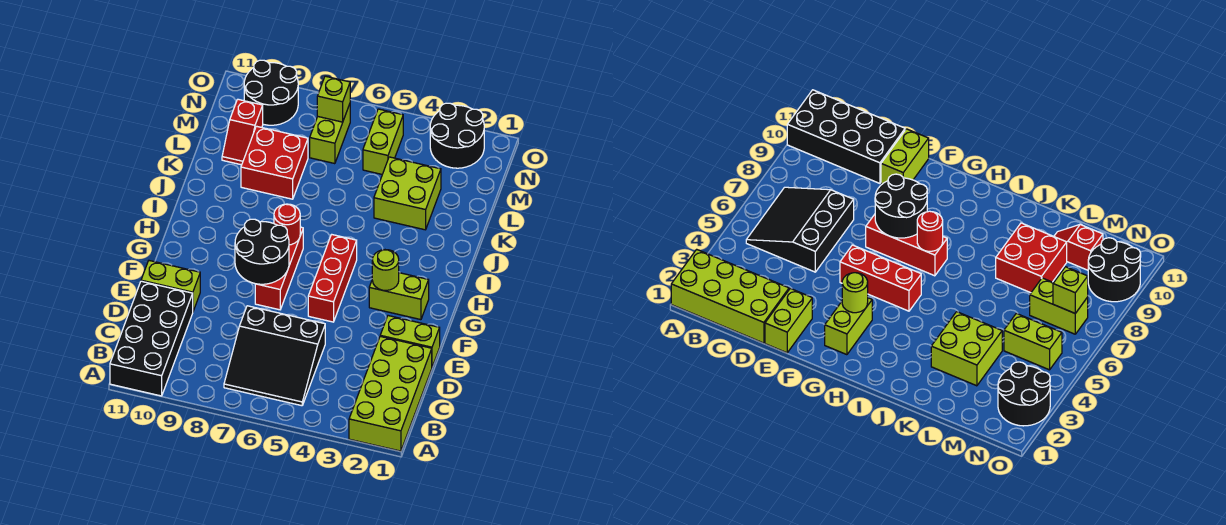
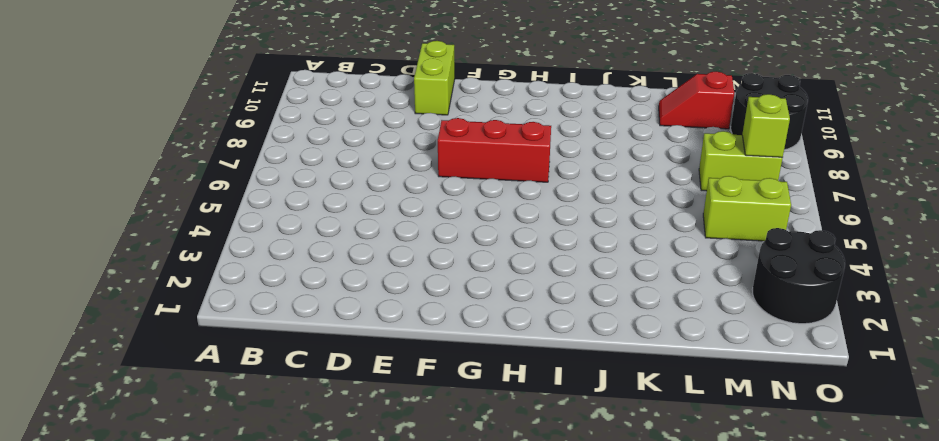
none -> lime brick A1:D2 level 1
none -> black brick A10:D11 level 1
none -> black slope B5:D7 level 1 top D

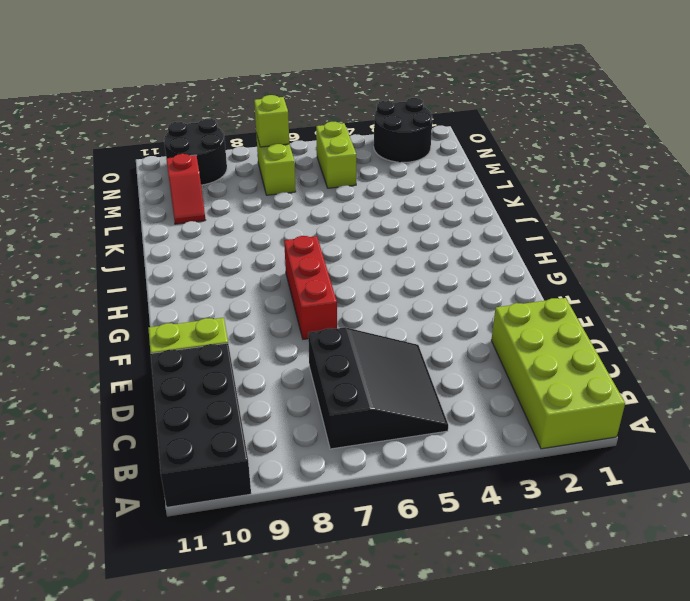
black slope B5:D7 level 1 top 7 -> black slope B5:D7 level 1 top D
none -> lime brick E1:E2 level 1
none -> red brick F5:H5 level 1
none -> lime brick G2:G3 level 1

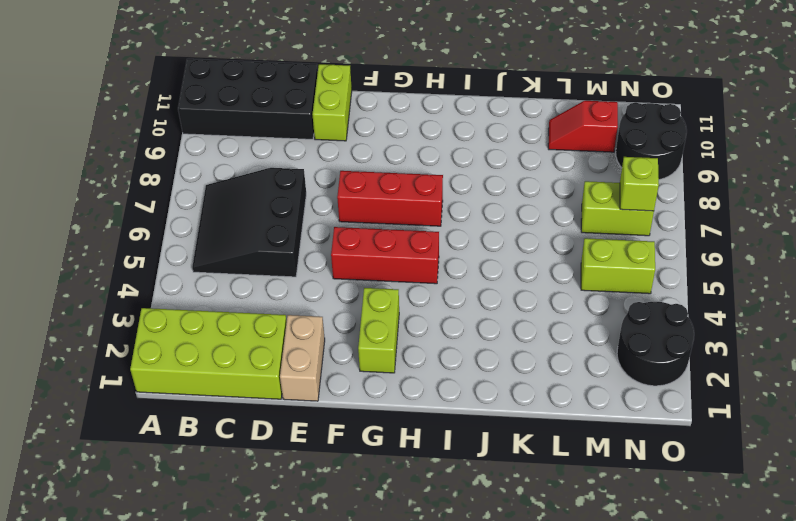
tan brick E1:E2 level 1 -> lime brick E1:E2 level 1
none -> lime brick K3:L4 level 1
none -> red brick K8:L9 level 1
none -> black round brick F7:G8 level 2

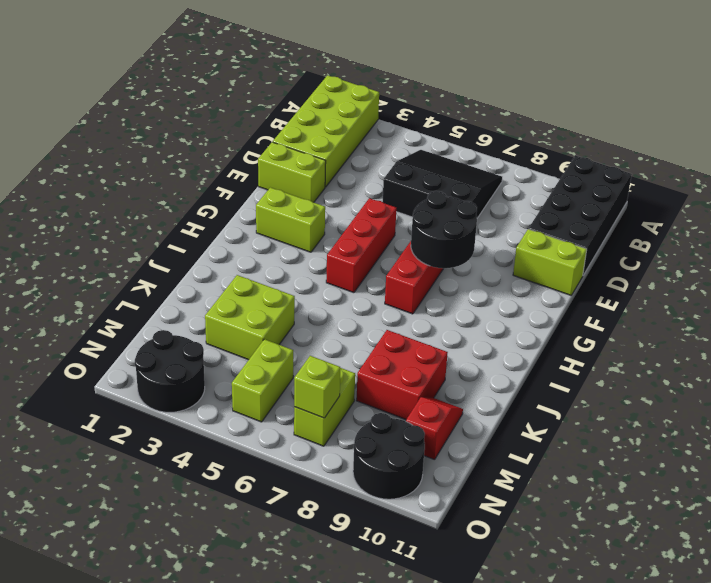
none -> lime round brick G3 level 2
none -> red round brick H7 level 2

